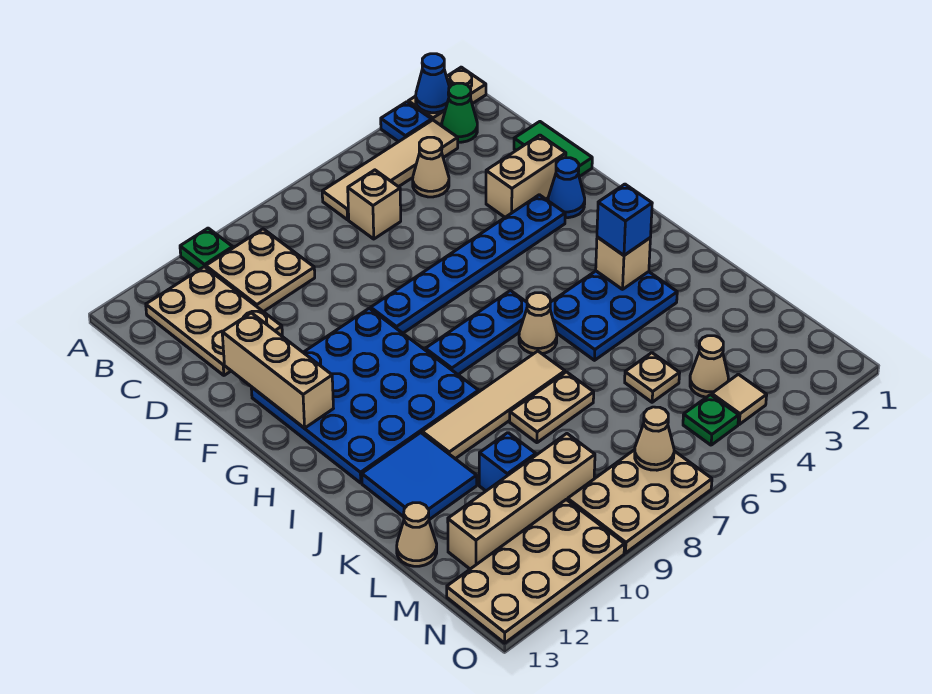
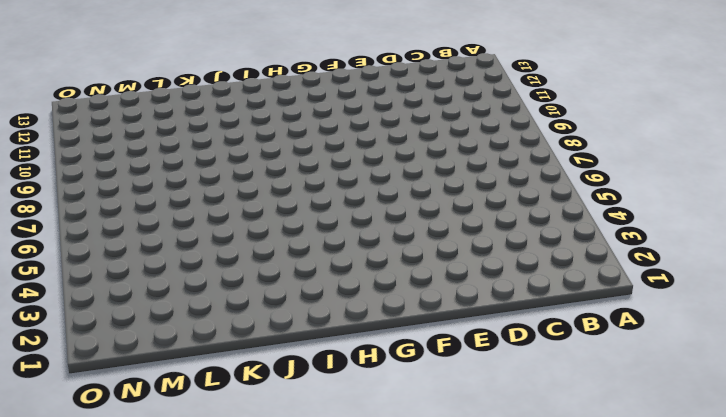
none -> tan plate A1:A2 level 1
none -> blue plate A3 level 1
none -> green plate A10 level 1
none -> green cone B2 level 1

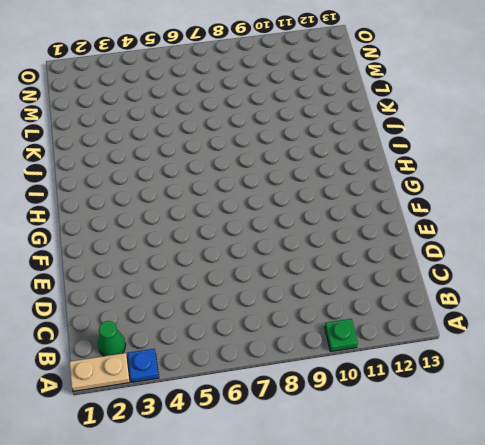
none -> tan tile B3:B6 level 1
none -> tan plate B9:C10 level 1
none -> tan plate B11:D12 level 1
none -> tan cone C4 level 1

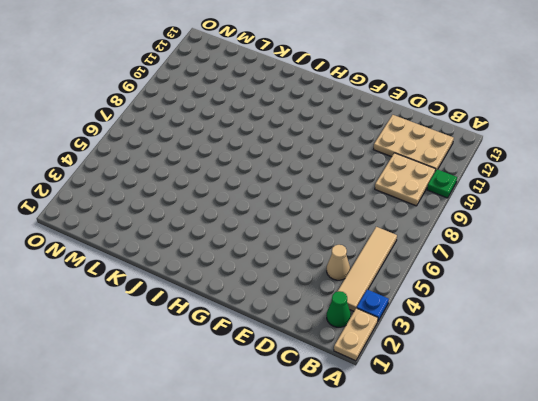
none -> tan brick C6 level 1
none -> green tile D1:E1 level 1
none -> tan brick E2:E3 level 1
none -> blue cone F2 level 1

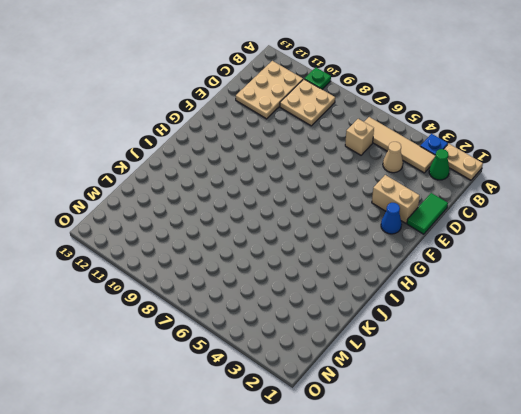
none -> blue plate F3:F8 level 1
none -> blue plate F9:I12 level 1
none -> blue plate H6:H8 level 1
none -> blue plate I3:J5 level 1

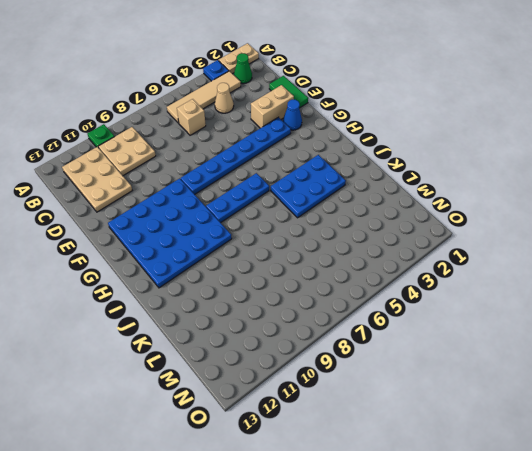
none -> tan cone I6 level 1
none -> tan tile J7:J10 level 1
none -> blue tile J11:K12 level 1
none -> tan plate K7:K8 level 1

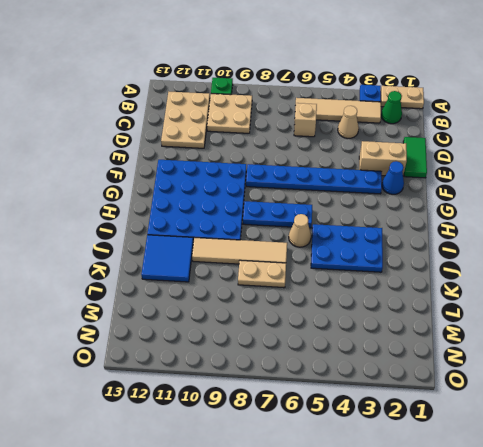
none -> tan plate L5 level 1
none -> blue brick L10 level 1
none -> tan cone L13 level 1
none -> tan cone M4 level 1

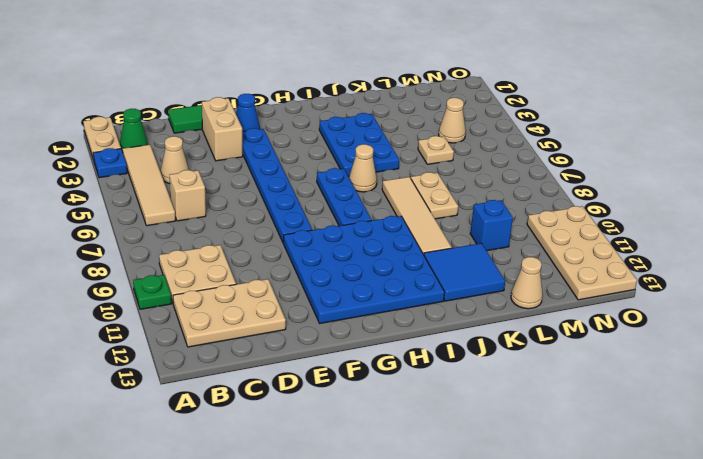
none -> tan brick M9:M12 level 1
none -> tan tile N4 level 1
none -> green plate N5 level 1
none -> tan plate N7:O9 level 1

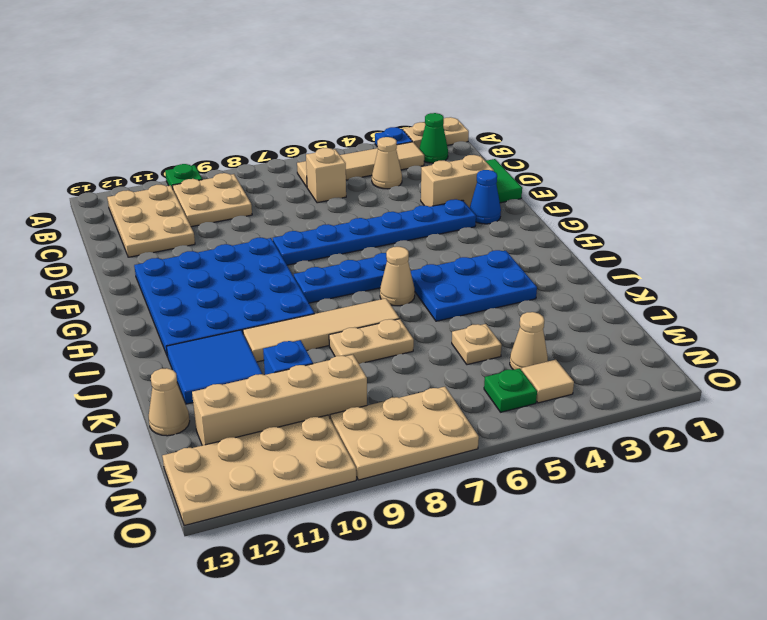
none -> blue cone A2 level 2
none -> tan brick E12:G12 level 2
none -> tan brick I3 level 2
none -> tan cone N7 level 2

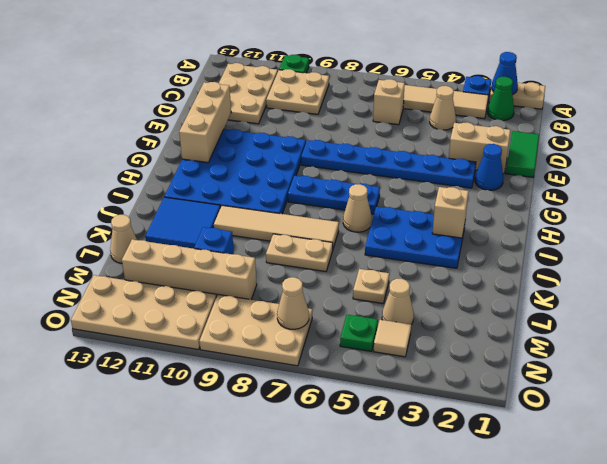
none -> blue brick I3 level 3

